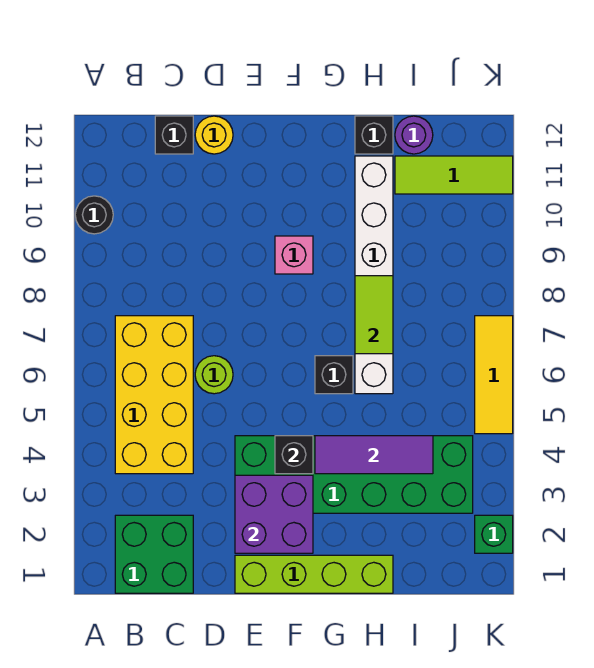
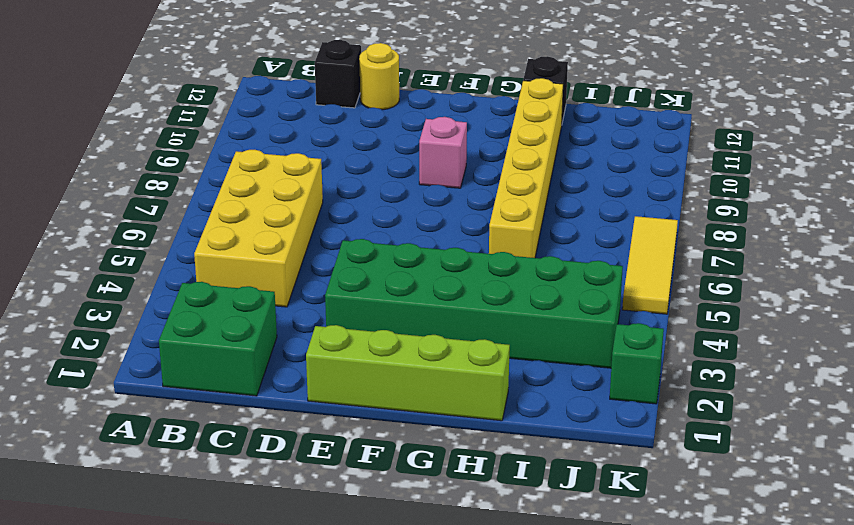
yellow brick H6:H11 level 1 -> white brick H6:H11 level 1
none -> black round brick A10 level 1
none -> lime round brick D6 level 1
none -> black brick G6 level 1

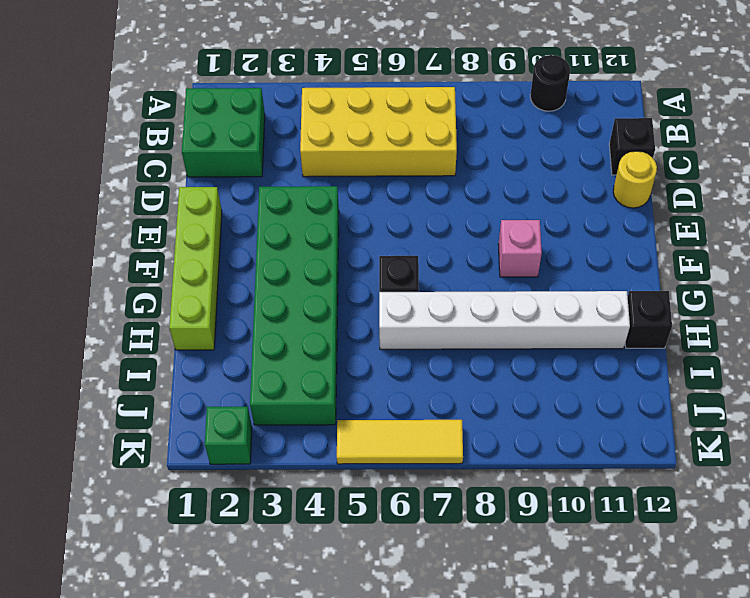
none -> lime round brick D6 level 1
none -> lime tile I11:K11 level 1
none -> purple round brick I12 level 1

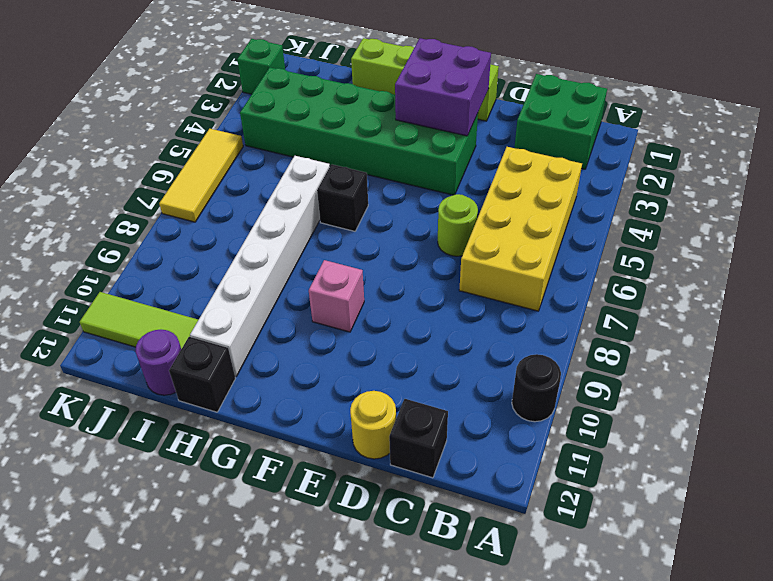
none -> black brick F4 level 2
none -> purple tile G4:I4 level 2
none -> lime tile H7:H8 level 2

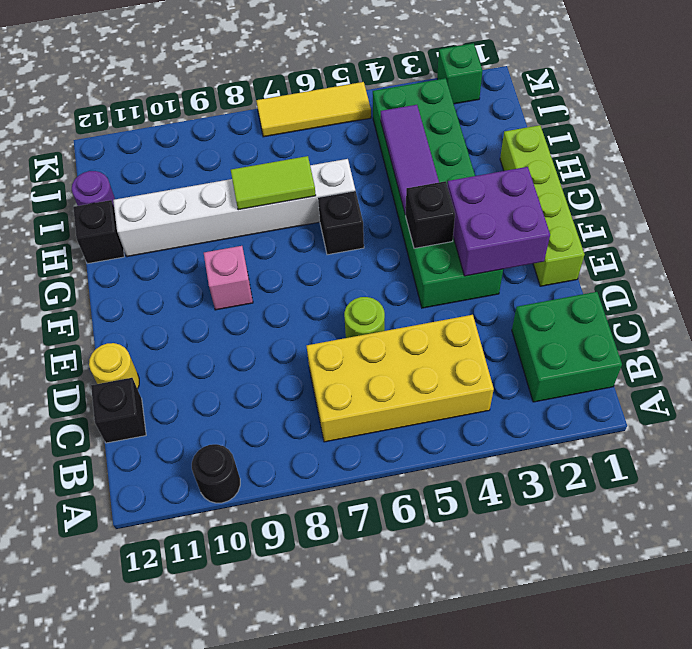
none -> lime tile I11:K11 level 1

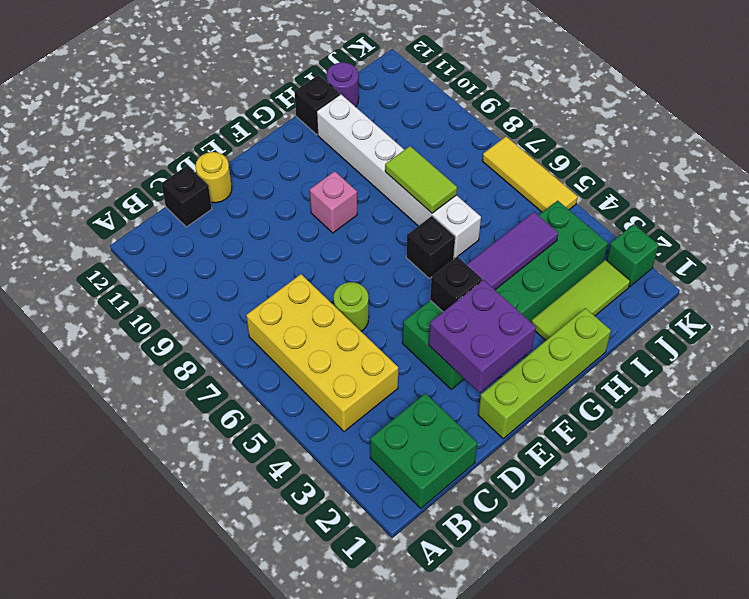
lime tile H2:J2 level 1 -> lime tile I11:K11 level 1
none -> black round brick A10 level 1

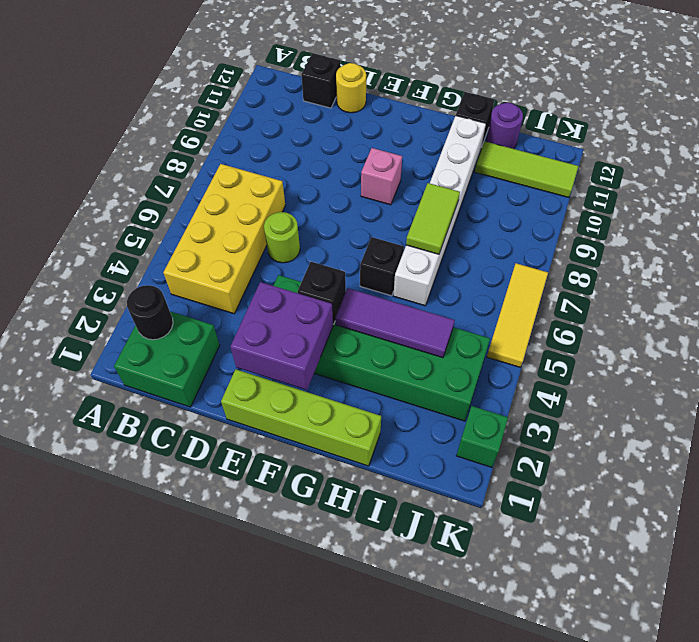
black round brick B2 level 2 -> black round brick A10 level 1

